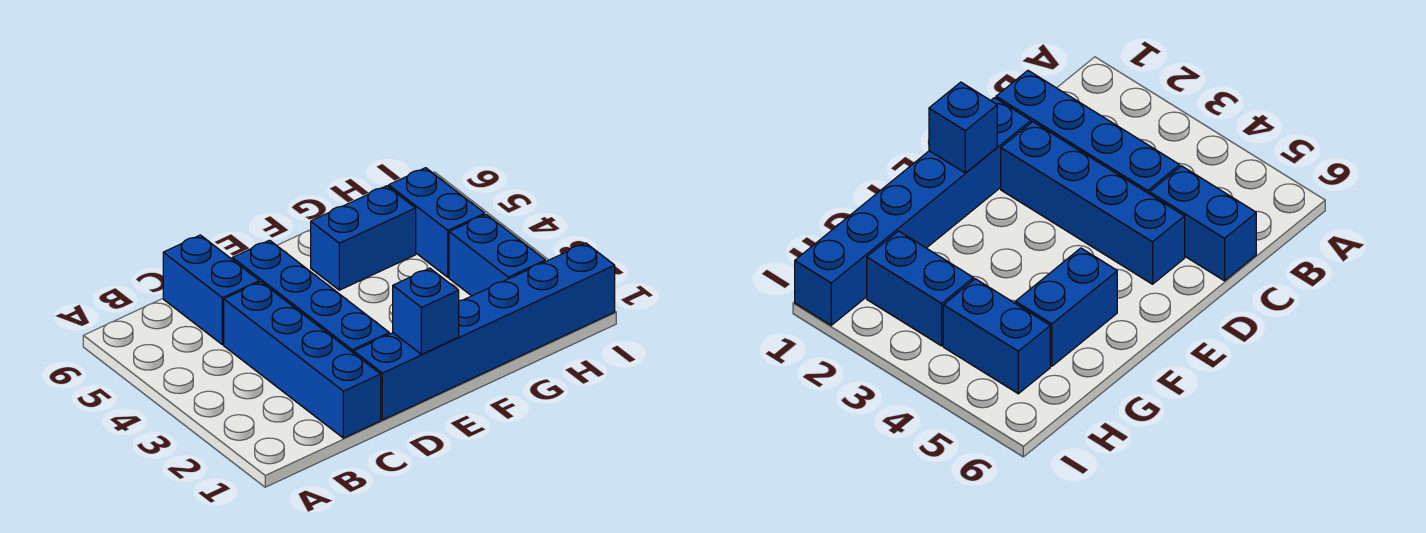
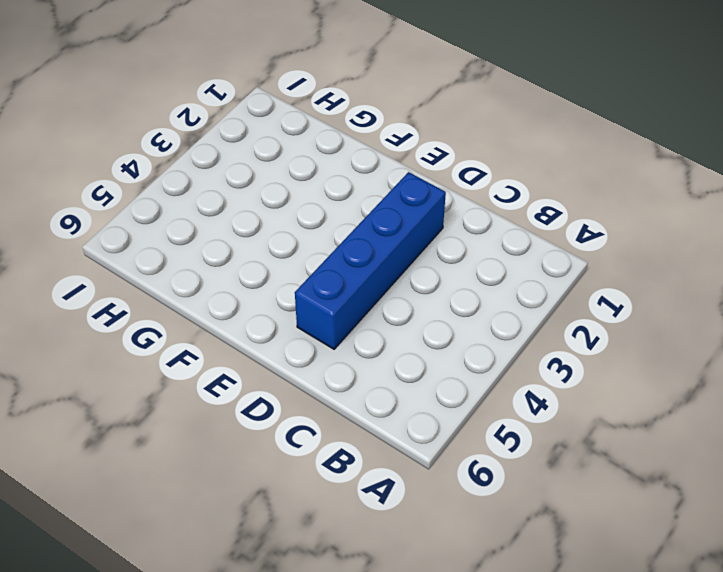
none -> blue brick C1:C4 level 1
none -> blue brick C5:C6 level 1

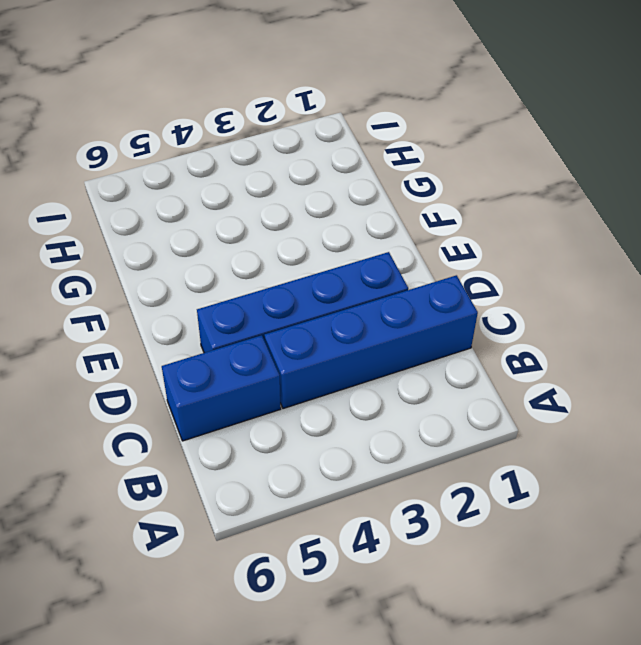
none -> blue brick D1:I1 level 1
none -> blue brick F5:G5 level 1

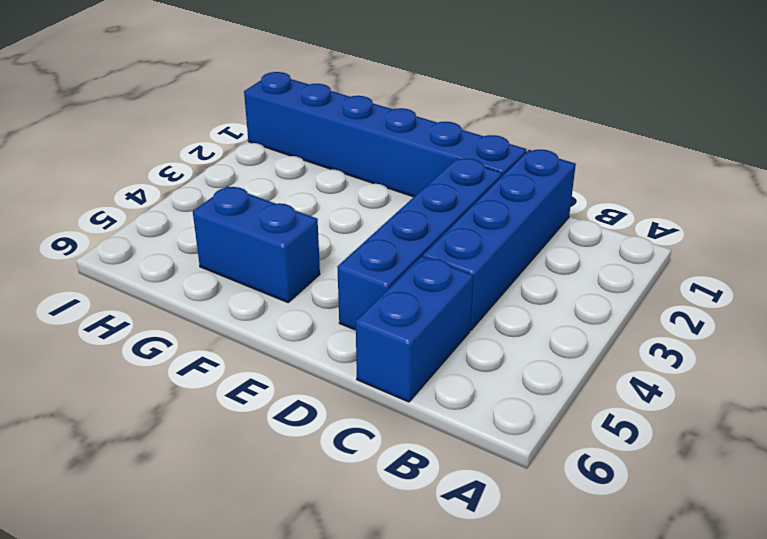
none -> blue brick H2:H3 level 1
none -> blue brick H4:H5 level 1

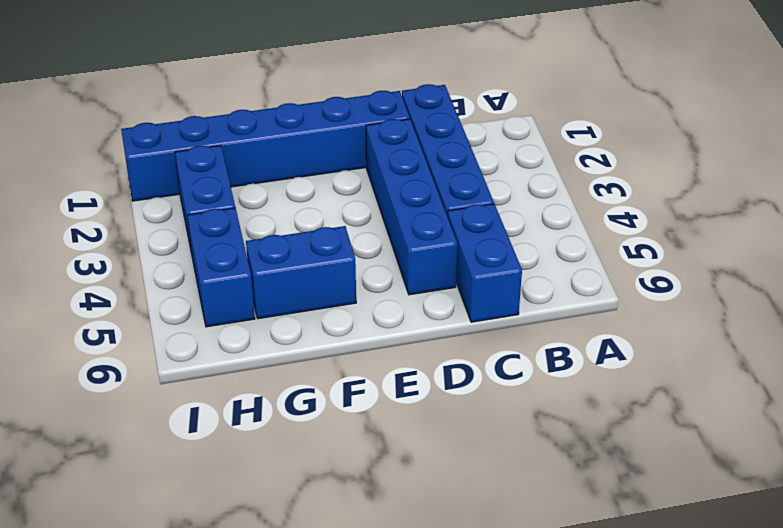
none -> blue brick E1 level 2

